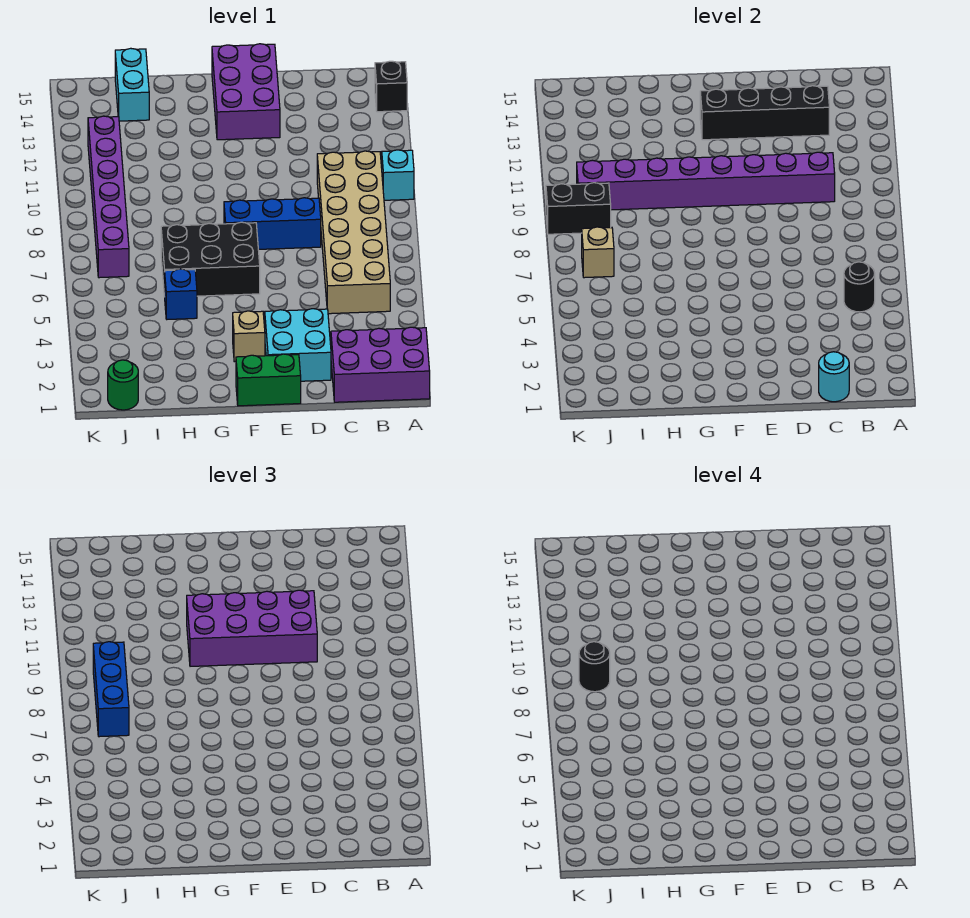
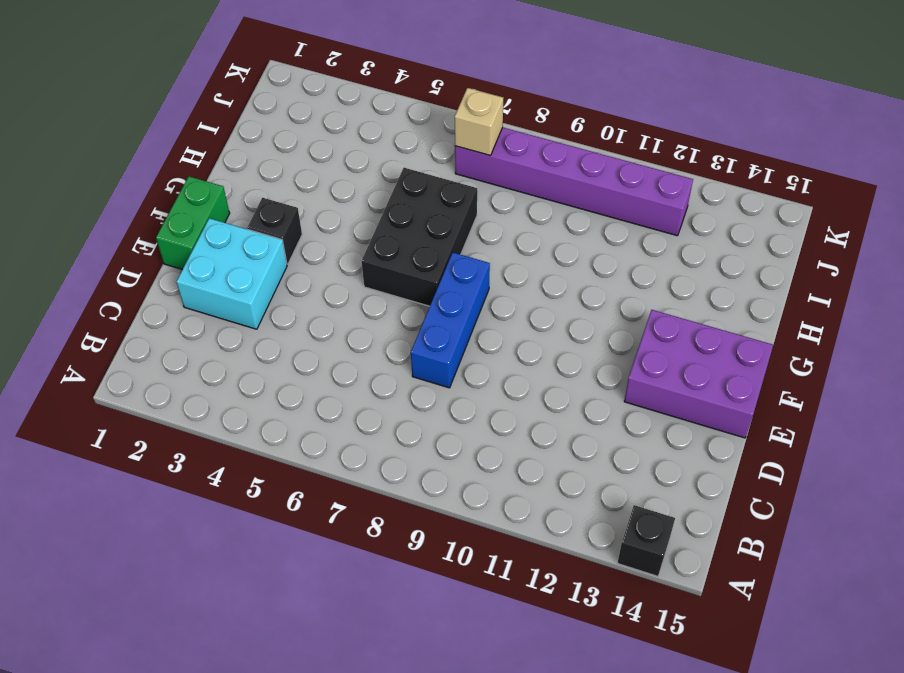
black brick F3 level 1 -> tan brick F3 level 1
none -> purple brick A1:C2 level 1
none -> cyan brick A10 level 1
none -> tan brick B5:C10 level 1

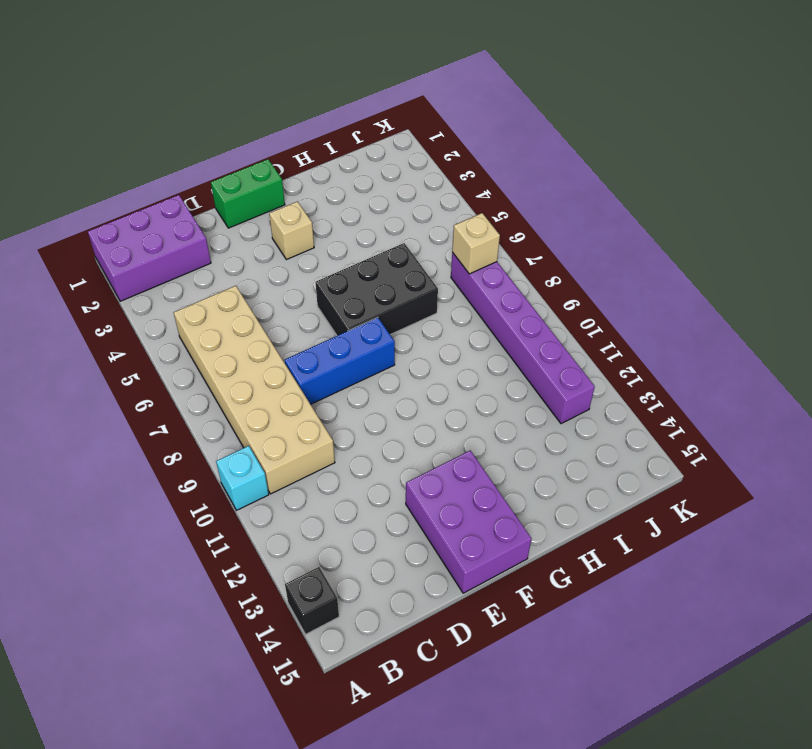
none -> cyan brick D2:E3 level 1
none -> blue brick H5 level 1
none -> cyan brick I14:I15 level 1

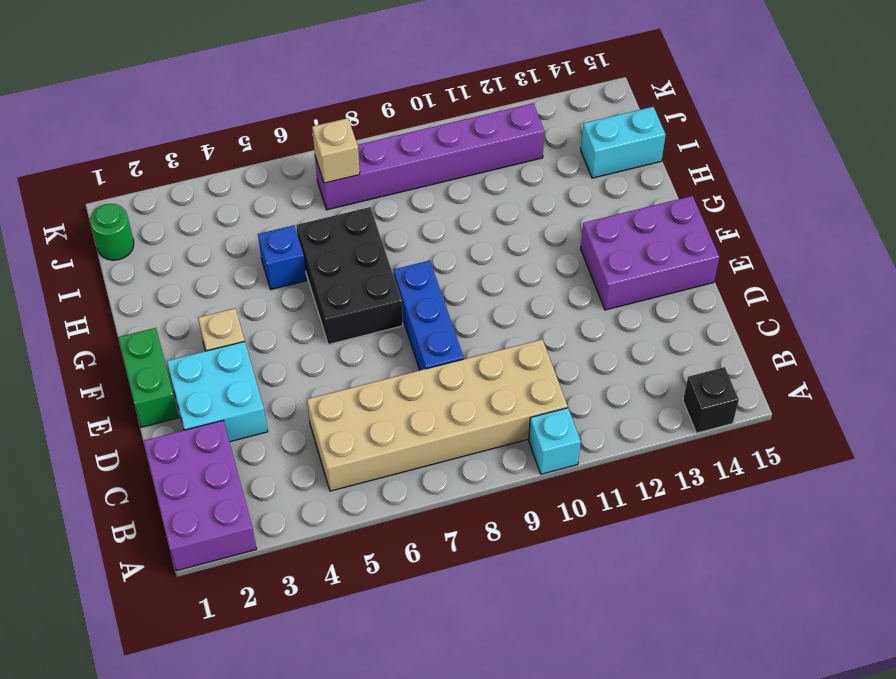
none -> black round brick B5 level 2
none -> cyan round brick C1 level 2
none -> purple brick C10:J10 level 2

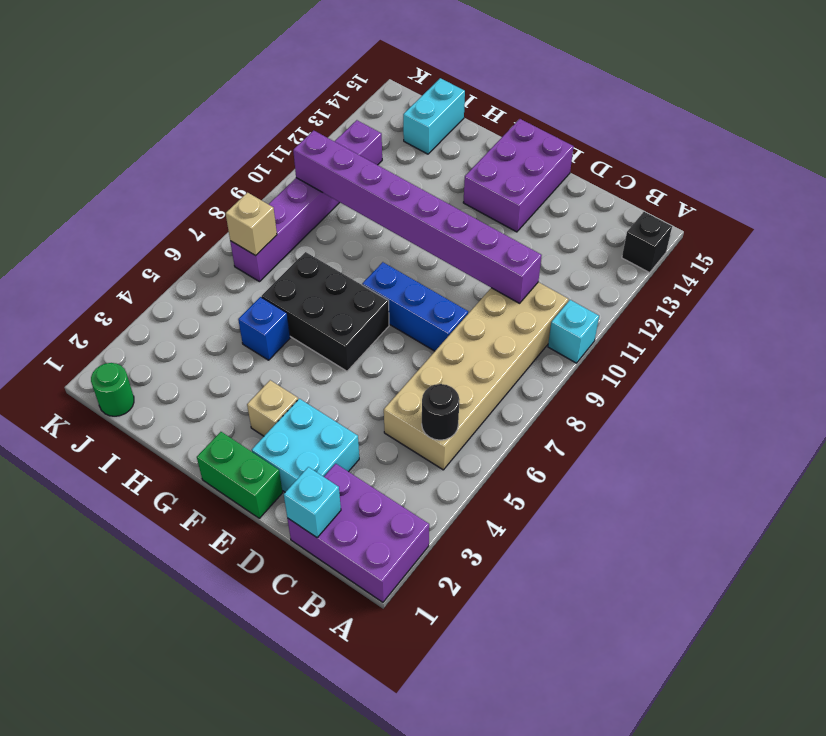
cyan brick C1 level 2 -> cyan round brick C1 level 2
none -> black brick C13:F13 level 2
none -> black brick J9:K9 level 2
none -> purple brick D10:G11 level 3

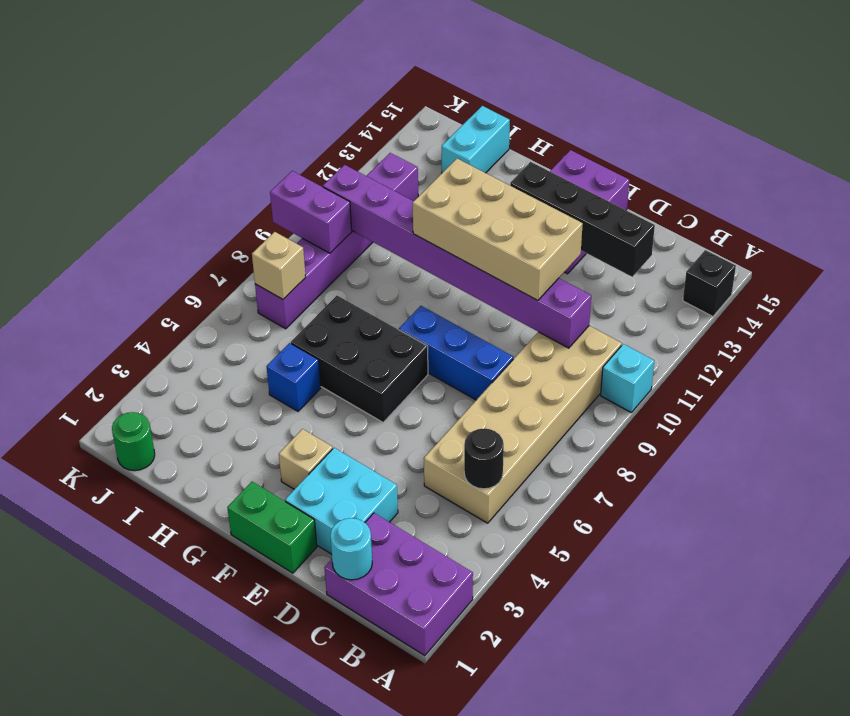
tan brick D10:G11 level 3 -> purple brick D10:G11 level 3
purple brick J9:K9 level 2 -> black brick J9:K9 level 2
none -> blue brick J7:J9 level 3
none -> black round brick J9 level 4

